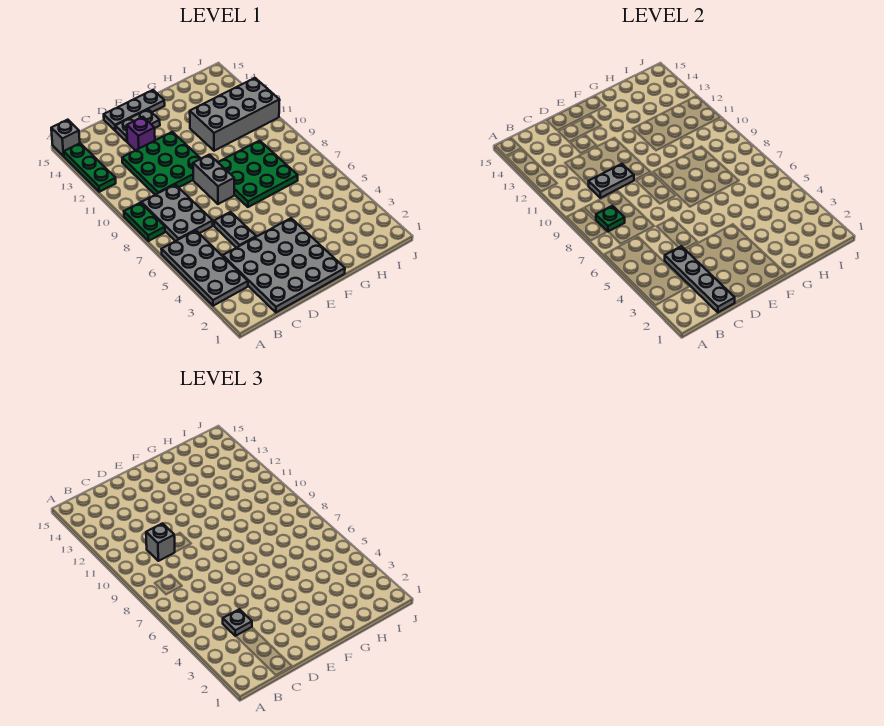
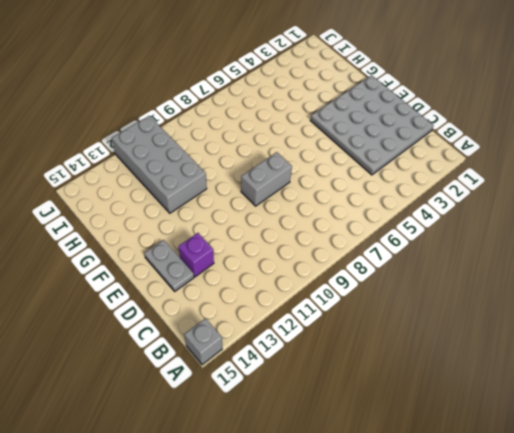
none -> grey plate A3:B6 level 1
none -> green plate A8:A9 level 1
none -> green plate A12:A14 level 1

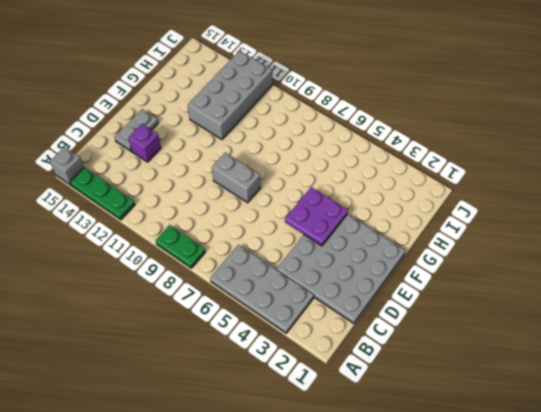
purple plate E4:F5 level 2 -> none
none -> grey plate B7:C9 level 1
none -> green plate C10:E12 level 1
none -> grey plate D5:D6 level 1

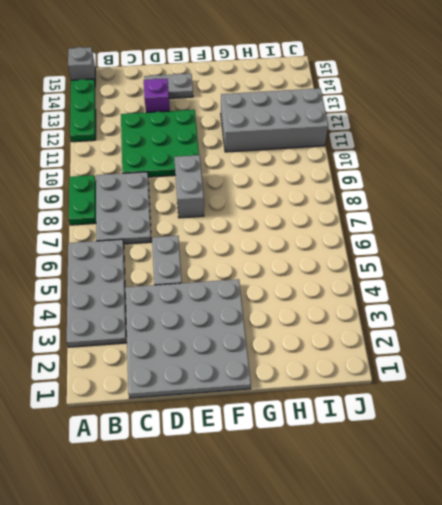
none -> grey plate D15:F15 level 1
none -> green plate F7:H9 level 1
none -> green plate B8 level 2

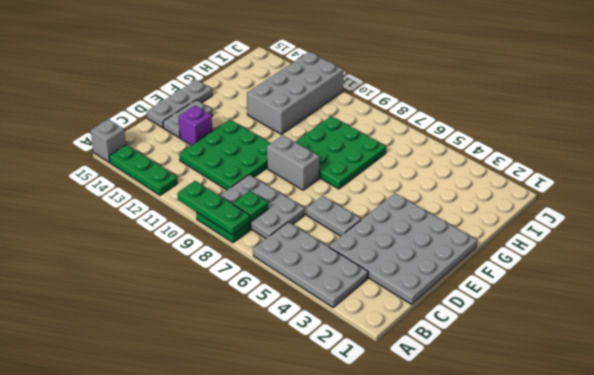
green plate A8:A10 level 2 -> none
none -> grey plate C1:C4 level 2
none -> grey plate C10:D10 level 2
none -> grey plate C4 level 3

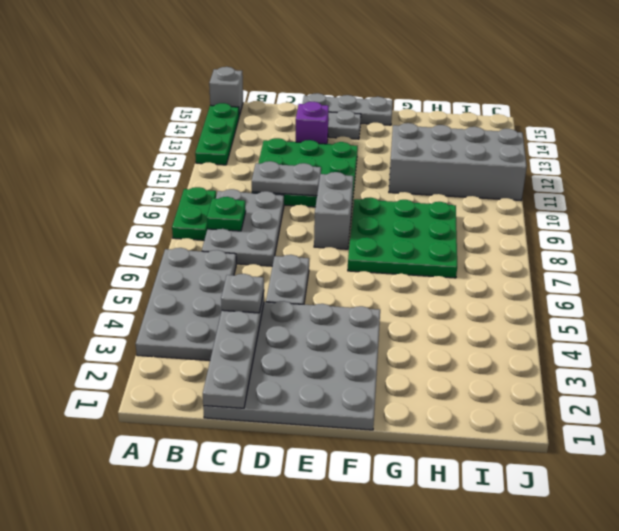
none -> grey brick C10 level 3

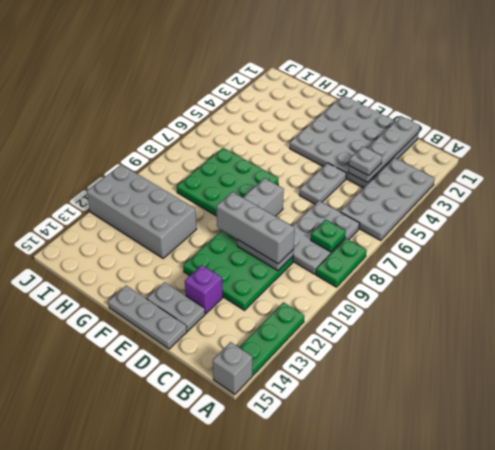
grey brick C10:E10 level 3 -> grey brick C10 level 3

